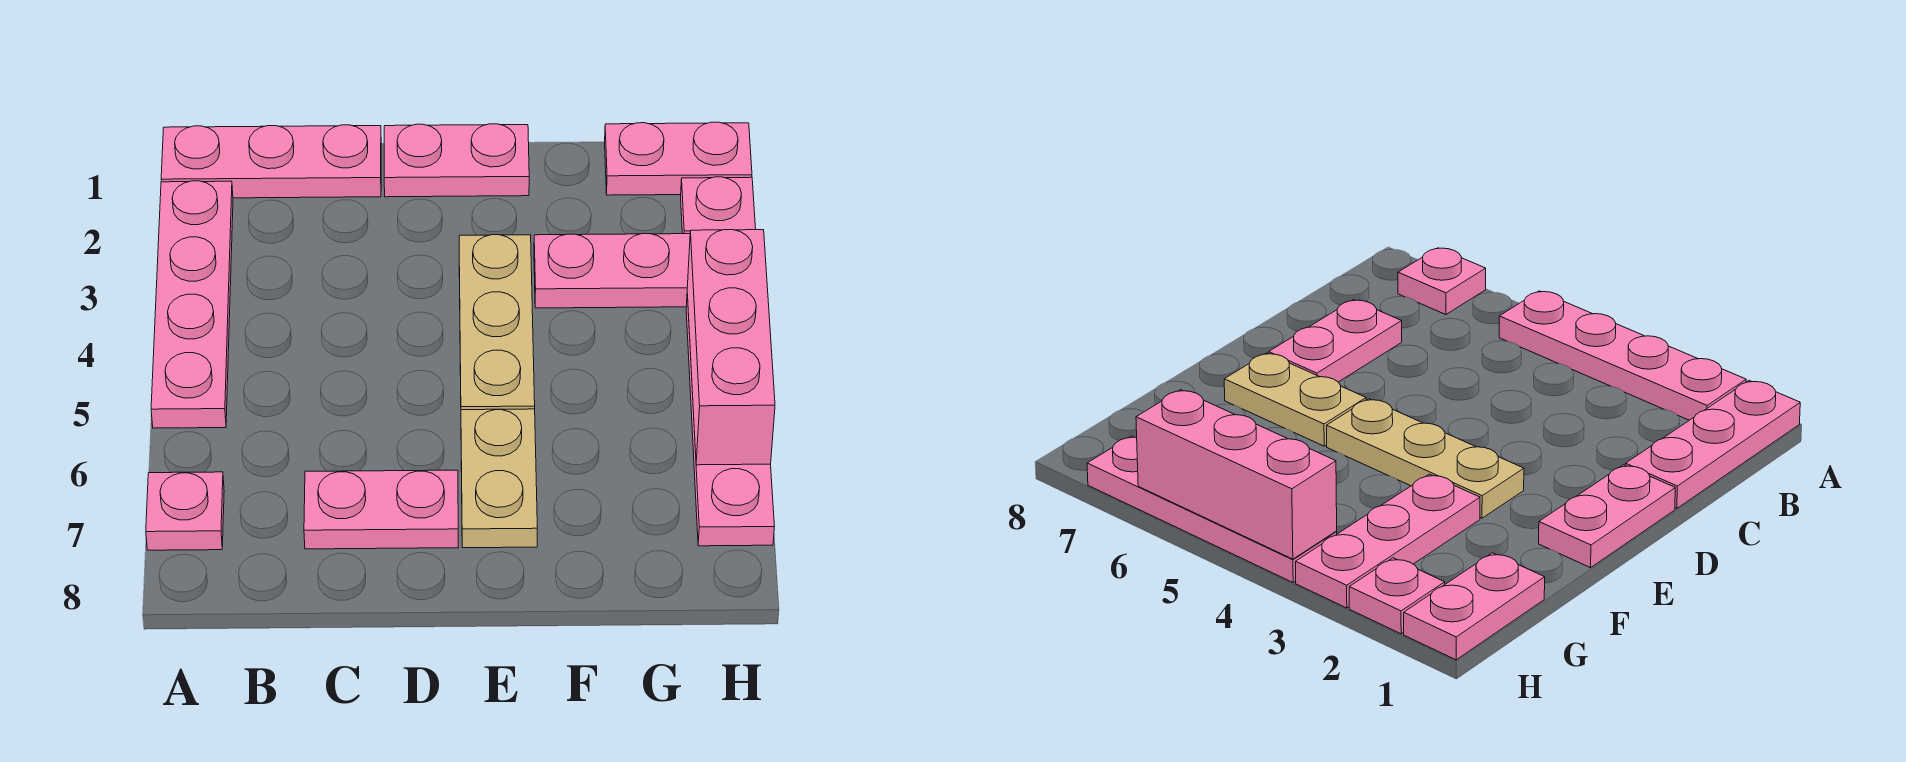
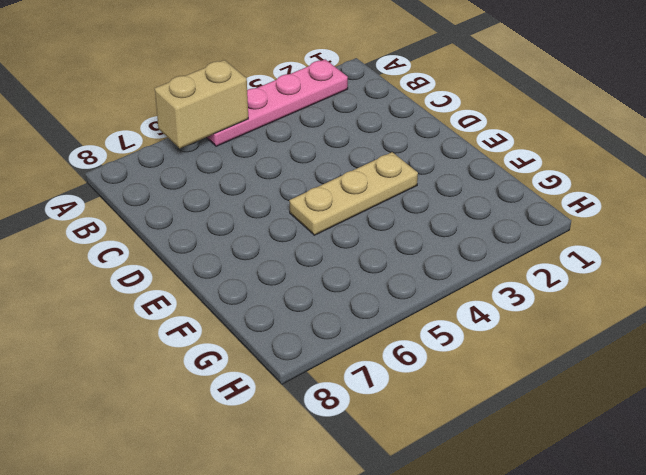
tan brick A5:A6 level 2 -> none
none -> pink plate A1:C1 level 1
none -> pink plate A7 level 1
none -> pink plate C7:D7 level 1

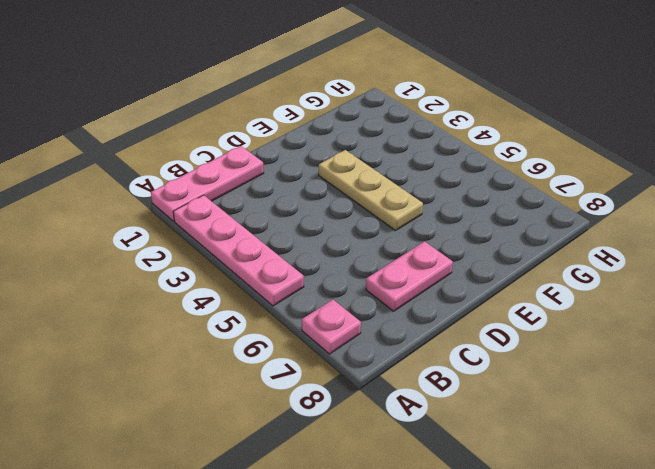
none -> pink plate D1:E1 level 1
none -> tan plate E6:E7 level 1
none -> pink plate F3:H3 level 1

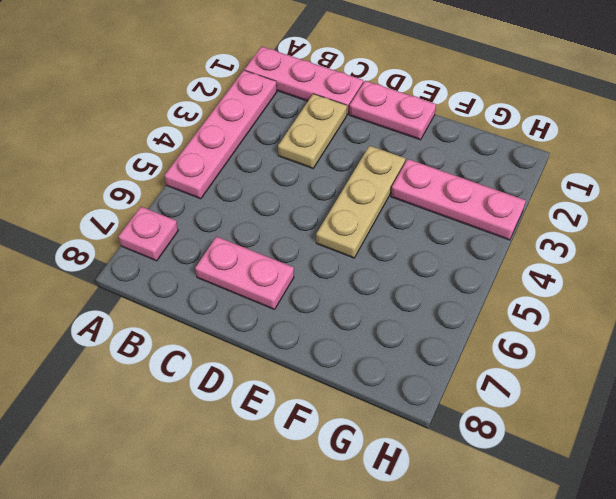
tan plate C2:C3 level 1 -> tan plate E6:E7 level 1
none -> pink plate G1:H1 level 1
none -> pink plate H2 level 1
none -> pink plate H4:H7 level 1

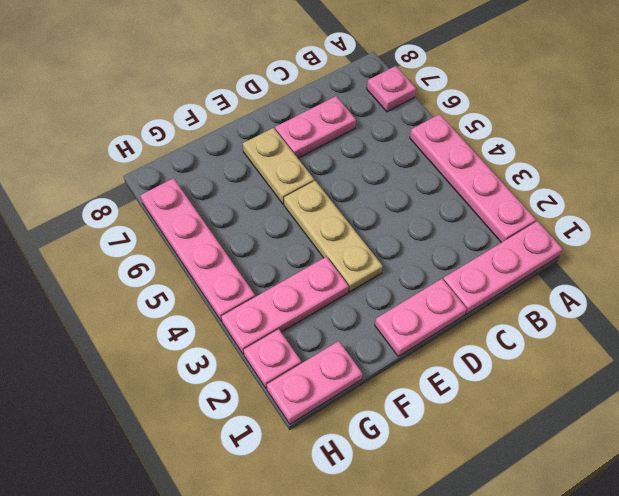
none -> pink brick H4:H6 level 2

